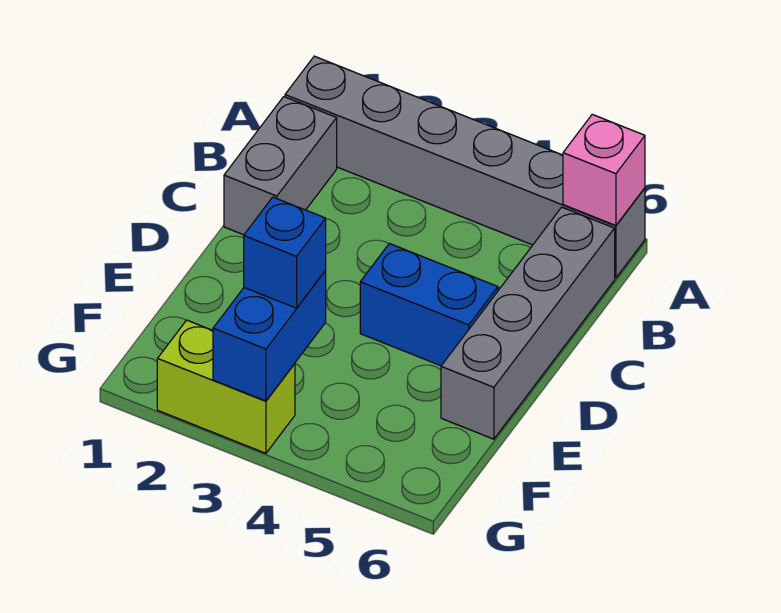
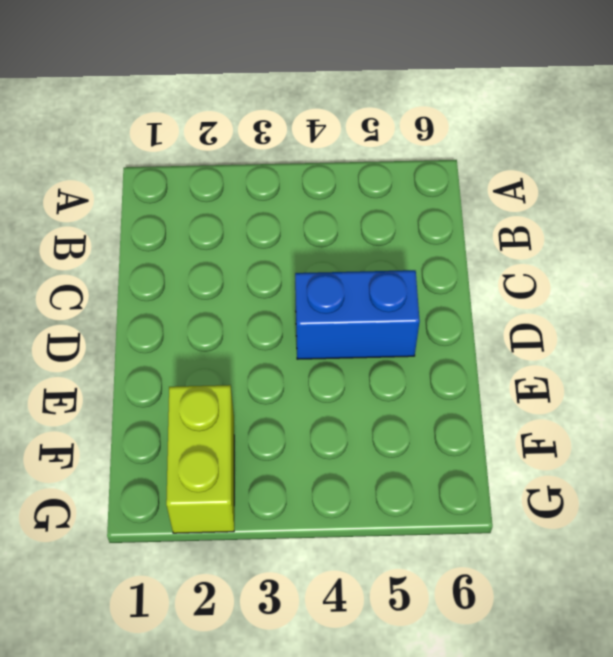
lime brick F2:G2 level 1 -> lime brick G2:G3 level 1
none -> grey brick A1:A6 level 1
none -> grey brick B1:C1 level 1

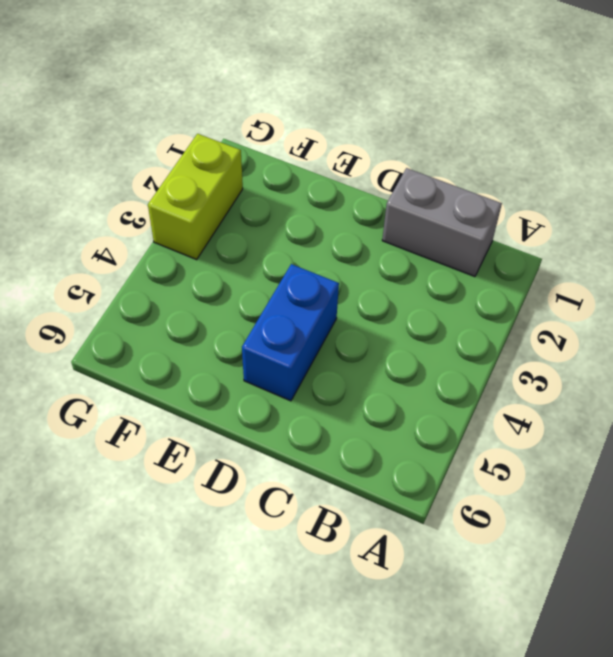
none -> grey brick A1:A6 level 1
none -> grey brick B6:E6 level 1

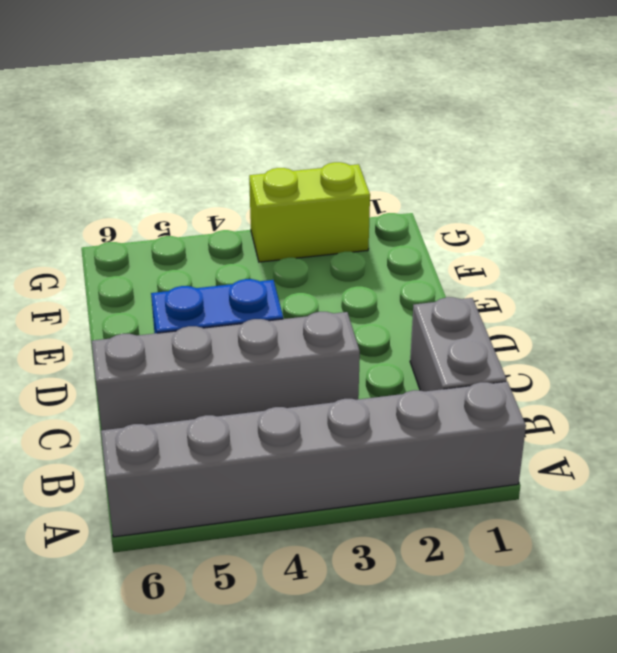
grey brick C3:C6 level 1 -> grey brick B6:E6 level 1
none -> pink brick A6 level 2
none -> blue brick F3:G3 level 2

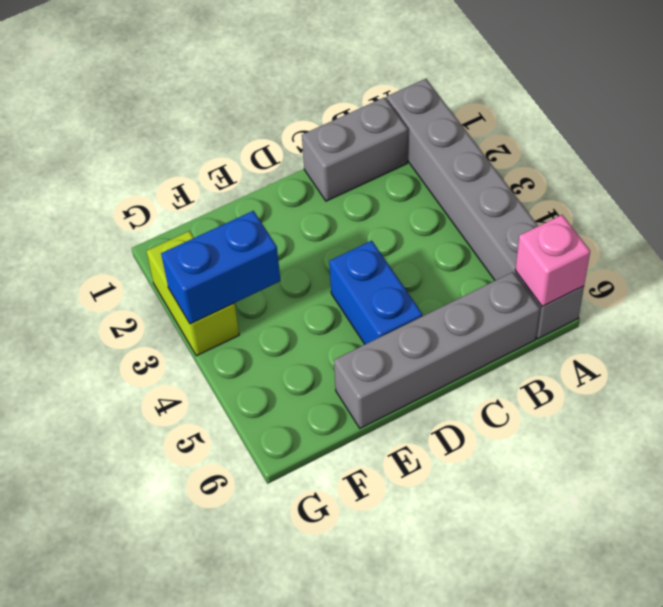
none -> blue brick F3 level 3

